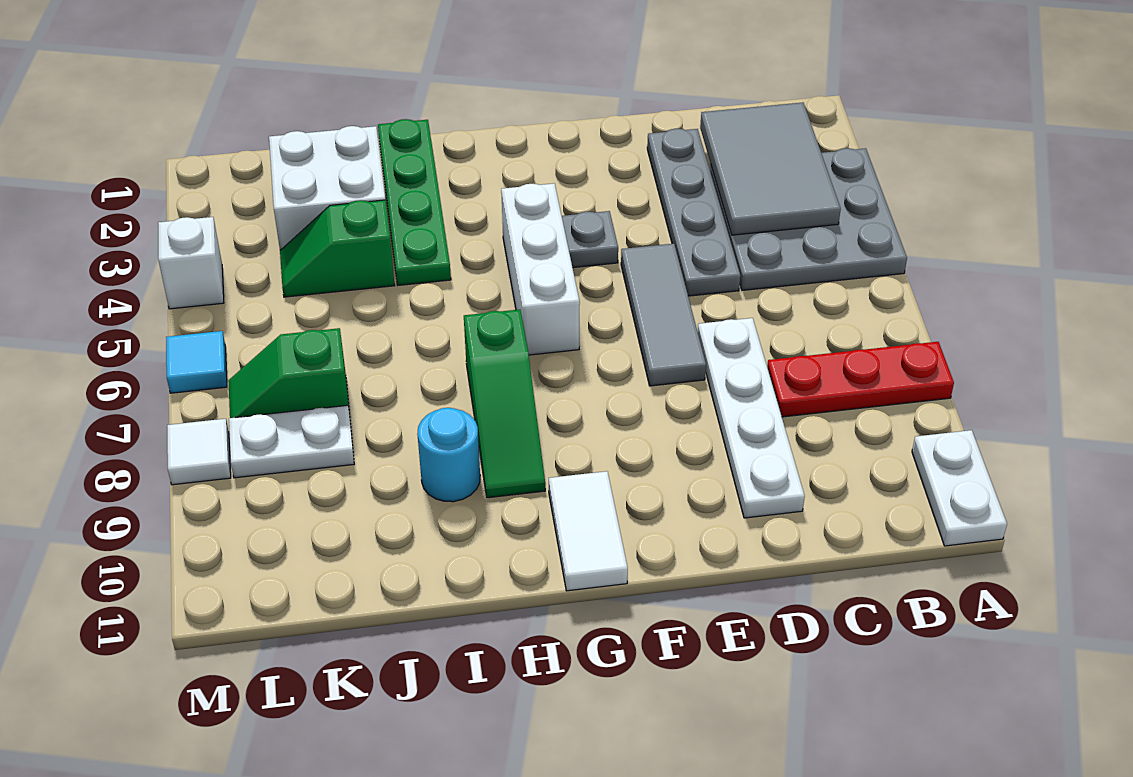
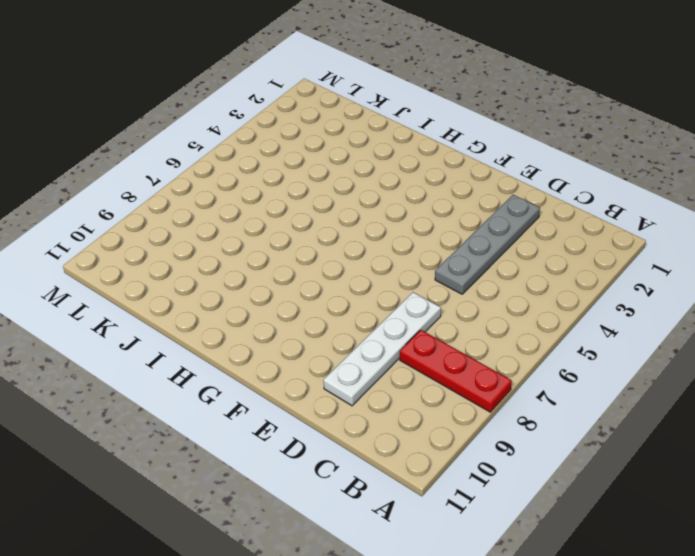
none -> grey plate A3:C5 level 1
none -> white plate A10:A11 level 1
none -> grey tile E5:E7 level 1

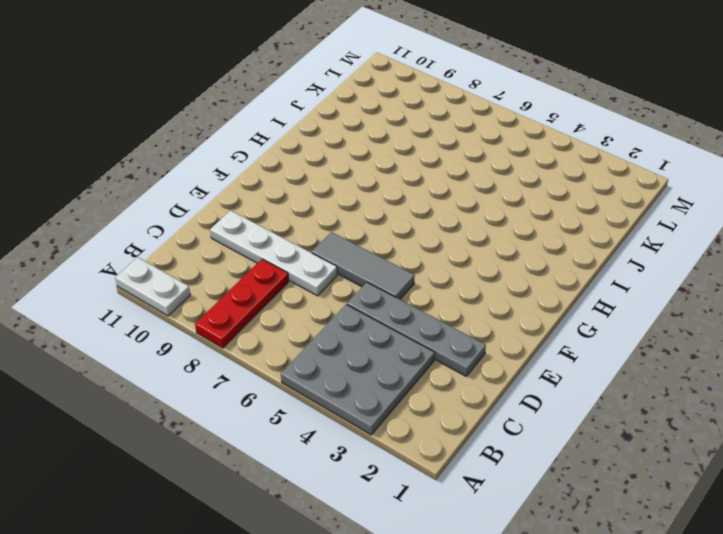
none -> grey plate F4 level 1
none -> white brick G4:G6 level 1
none -> white tile G10:G11 level 1

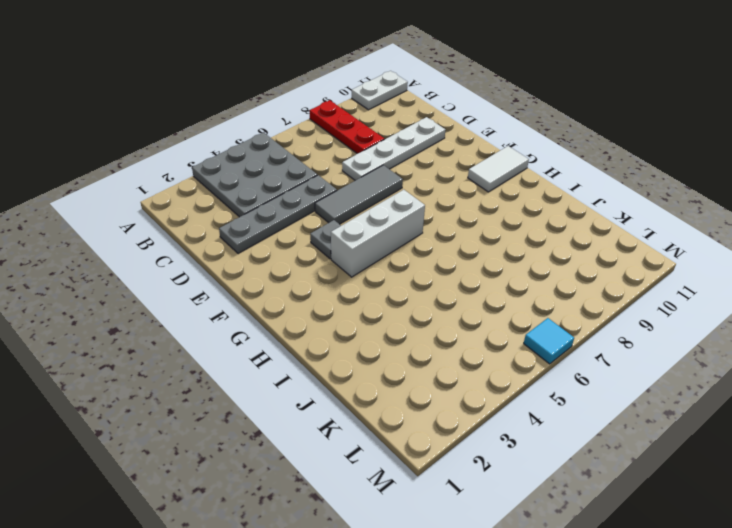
none -> green slope H7:H9 level 1 top 7
none -> green plate I1:I4 level 1
none -> cyan round brick I9 level 1

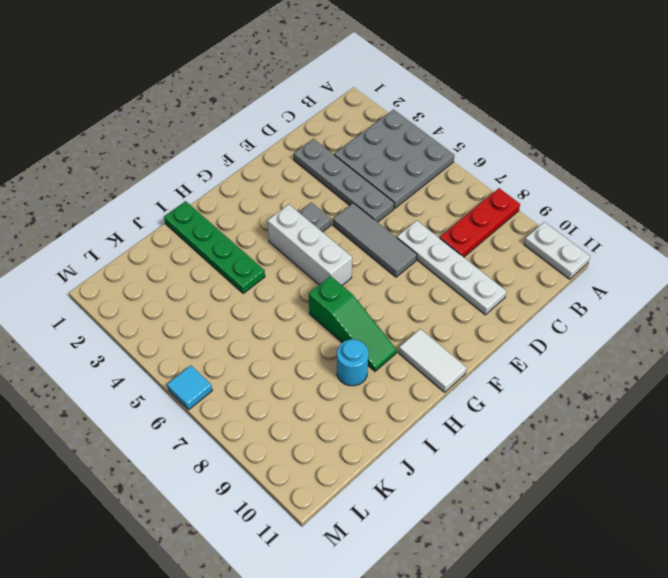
none -> white brick J2:K3 level 1
none -> green slope J4:K4 level 1 top J
none -> green slope K7:L7 level 1 top K

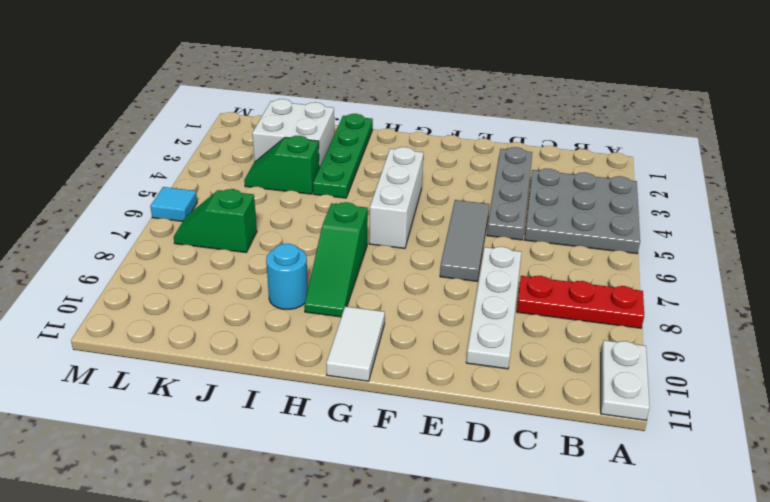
none -> grey plate F4 level 1
none -> white plate K8:L8 level 1
none -> white brick M4 level 1

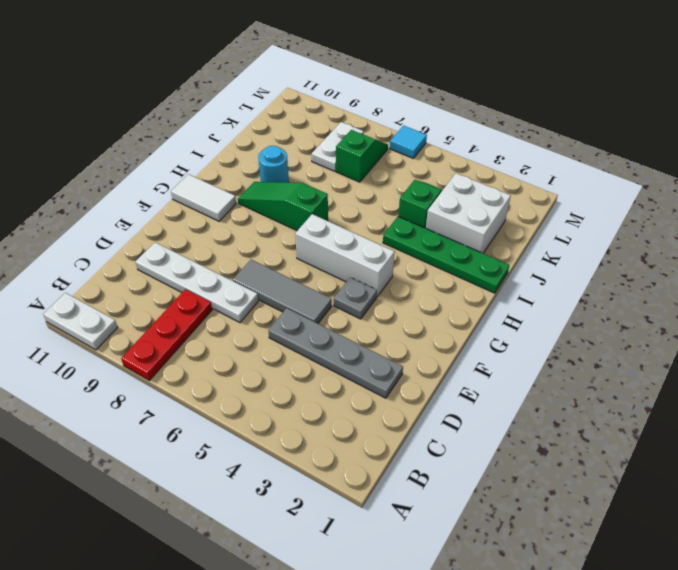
none -> grey plate A3:C5 level 1
none -> white brick M4 level 1
none -> white tile M8 level 1

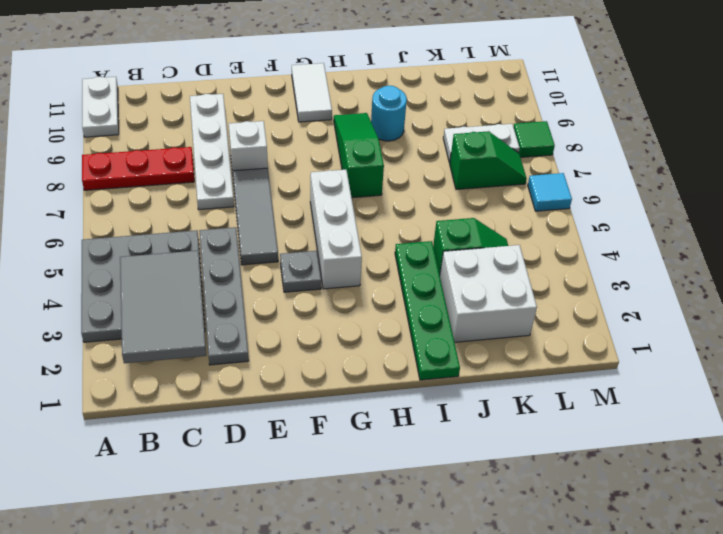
white brick E8 level 1 -> white brick M4 level 1
green tile M8 level 1 -> white tile M8 level 1

